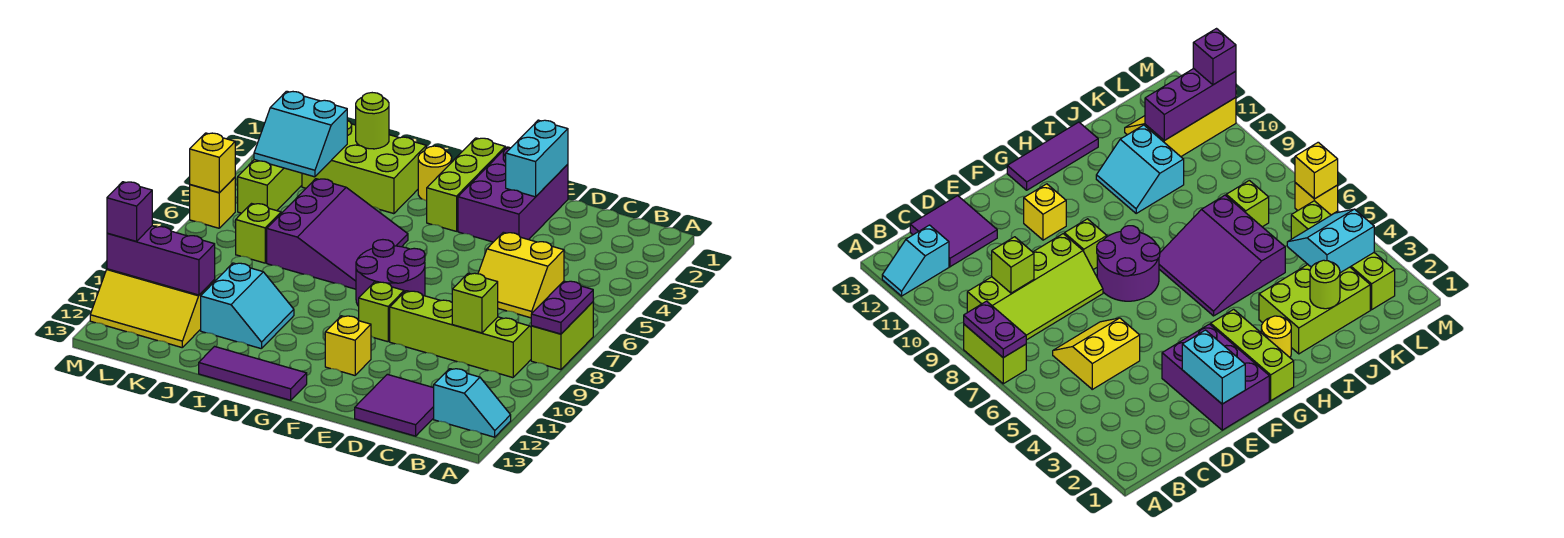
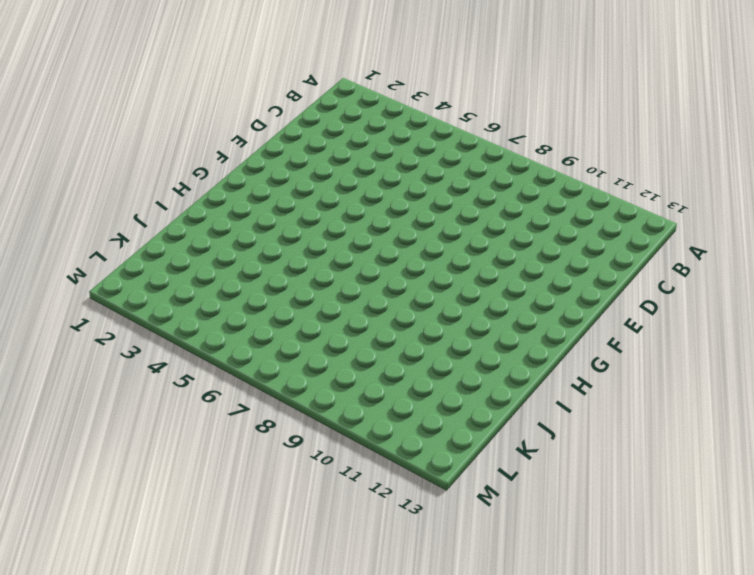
none -> lime brick A7:A8 level 1
none -> cyan slope A12:B12 level 1 top B
none -> lime slope B8:E9 level 1 top 9

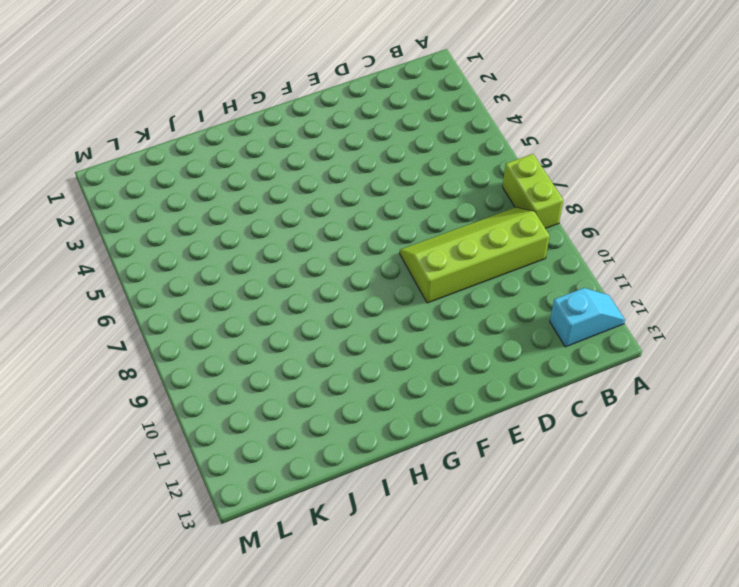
none -> yellow slope C5:D6 level 1 top 5
none -> purple tile C12:D13 level 1
none -> purple brick E1:F3 level 1

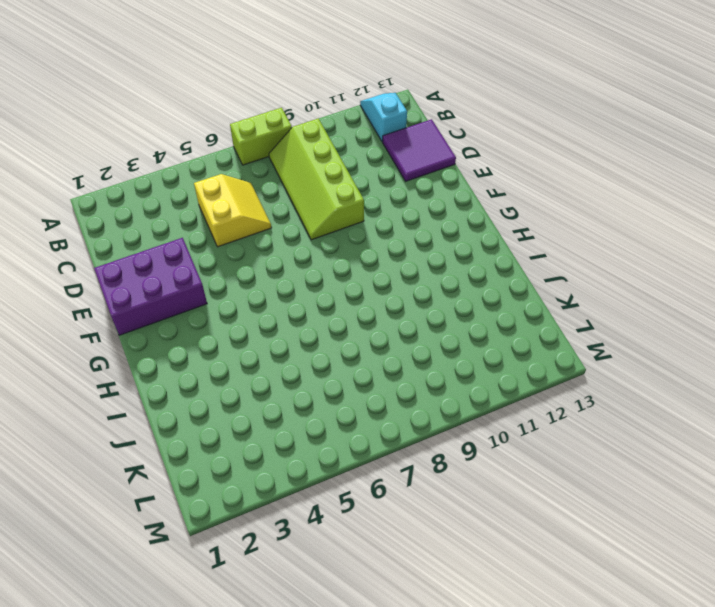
none -> purple round brick F7:G8 level 1
none -> lime brick F9 level 1
none -> yellow brick F11 level 1

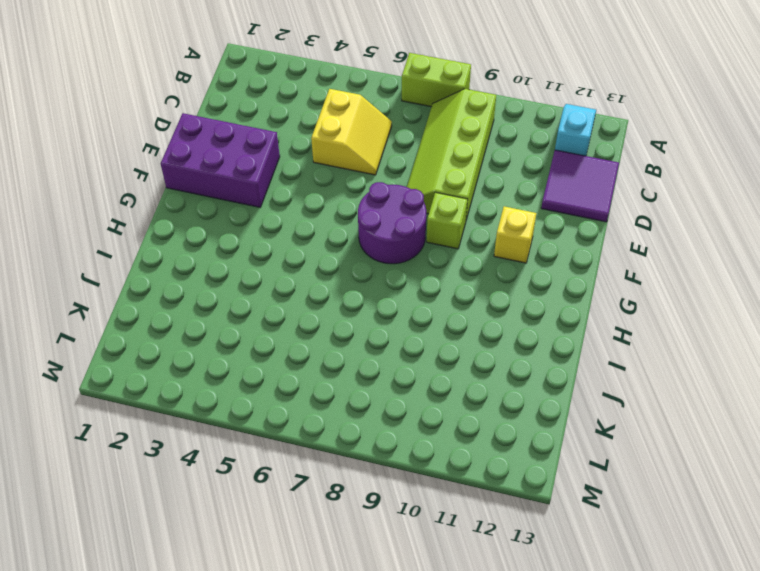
none -> lime brick G1:G3 level 1
none -> purple tile G13:I13 level 1
none -> yellow round brick H2 level 1

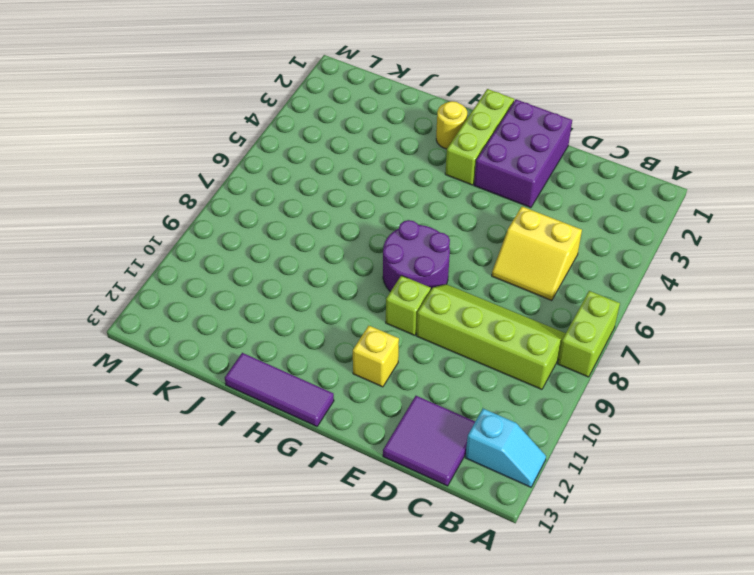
none -> purple slope H5:J7 level 1 top J
none -> lime brick I2:K3 level 1
none -> cyan slope I10:J11 level 1 top J

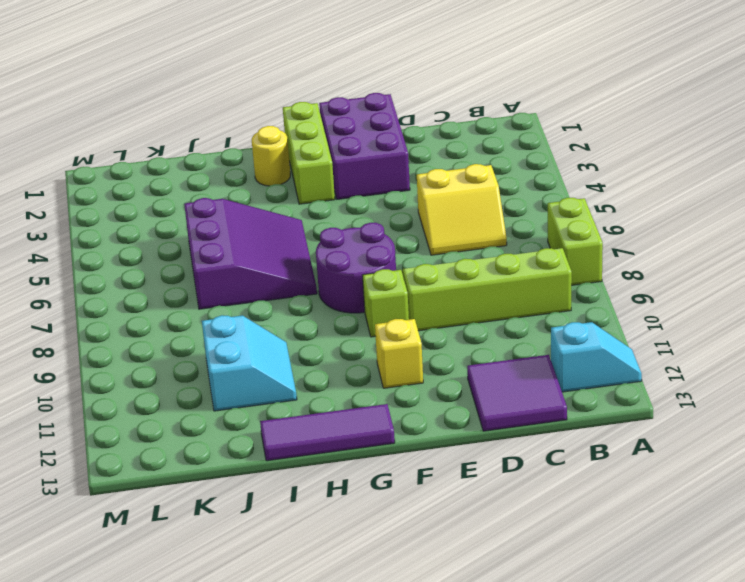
none -> lime brick I2:K3 level 1
none -> lime brick K7 level 1
none -> yellow slope K11:M12 level 1 top 11

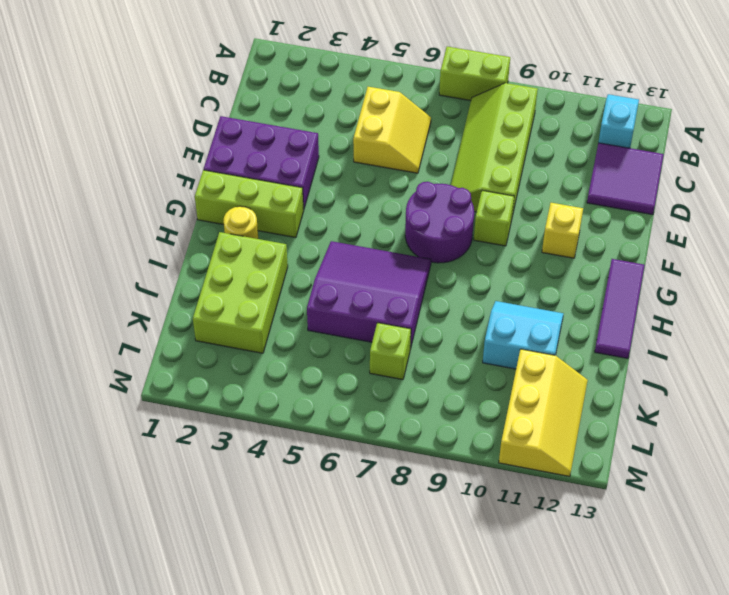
none -> lime brick L2:L5 level 1
none -> yellow brick M6 level 1
none -> purple plate A7:A8 level 2

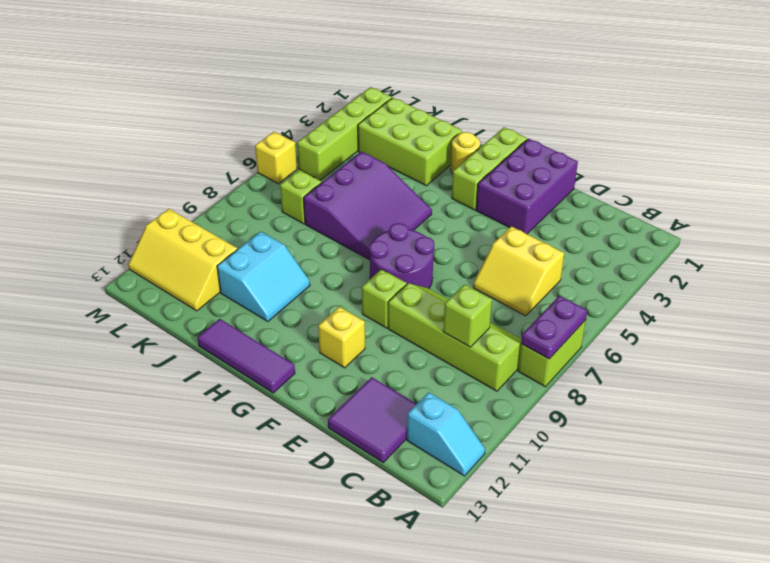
none -> cyan brick E1:E2 level 2
none -> lime round brick J2 level 2
none -> cyan slope K3:L4 level 2 top 3

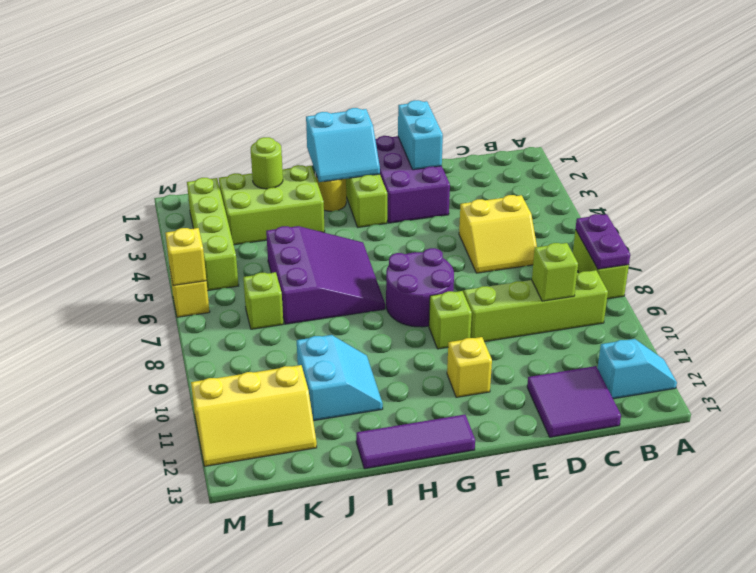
cyan slope G1:H2 level 2 top 1 -> cyan slope K3:L4 level 2 top 3
none -> purple brick K11:M11 level 2
none -> purple brick M11 level 3

